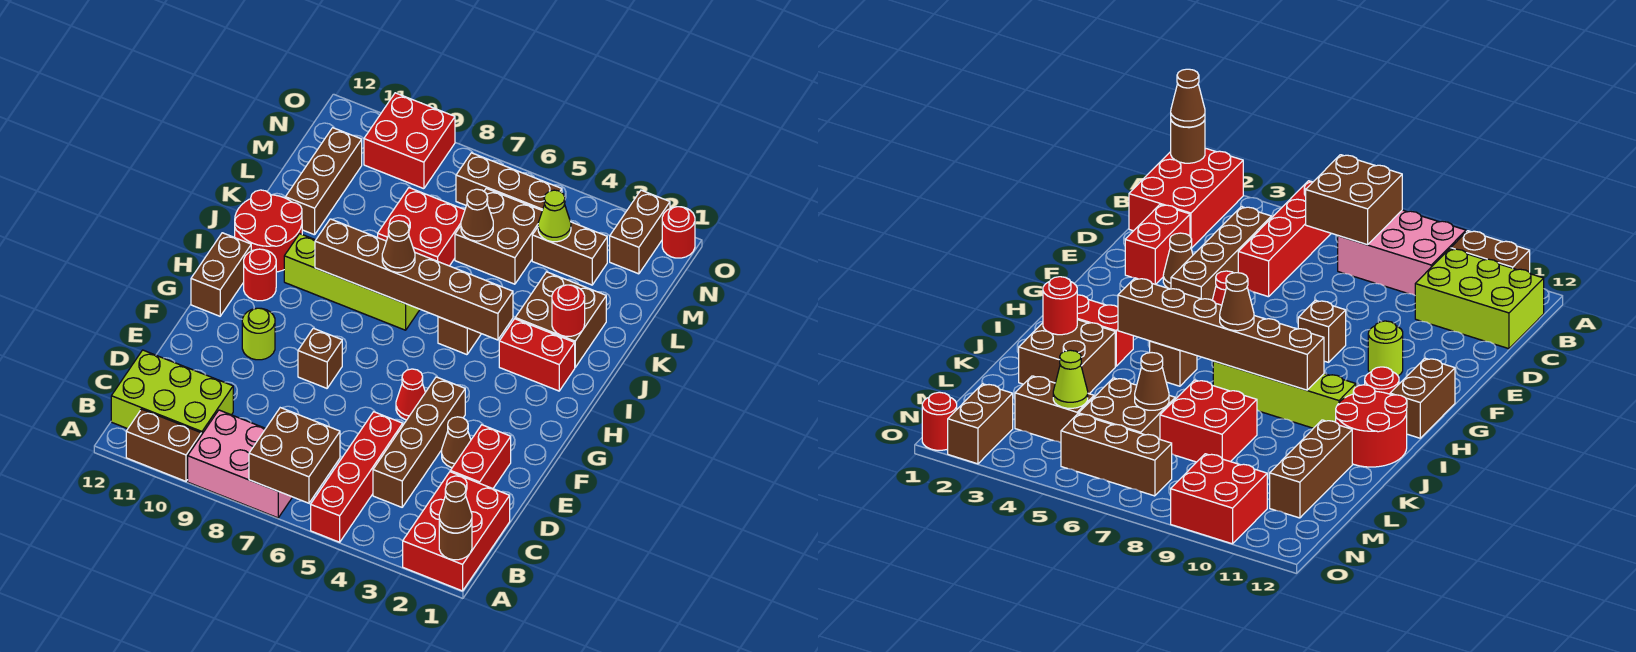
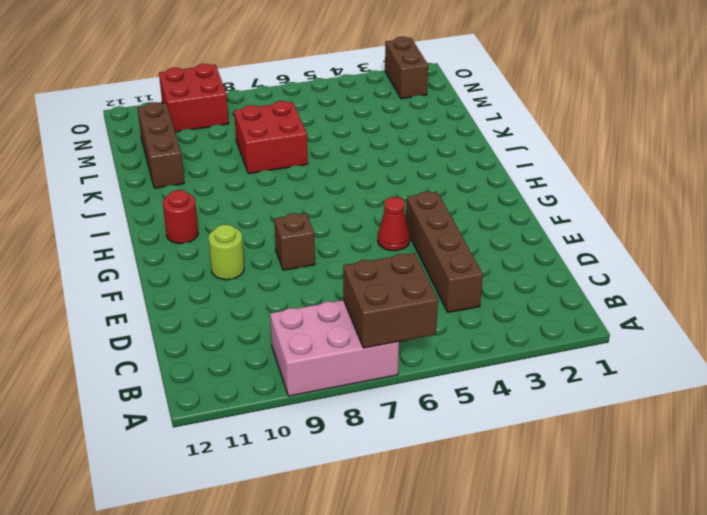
none -> red brick A1:C2 level 1
none -> red brick A5:D5 level 1
none -> brown brick A10:A11 level 1
none -> lime brick B10:C12 level 1

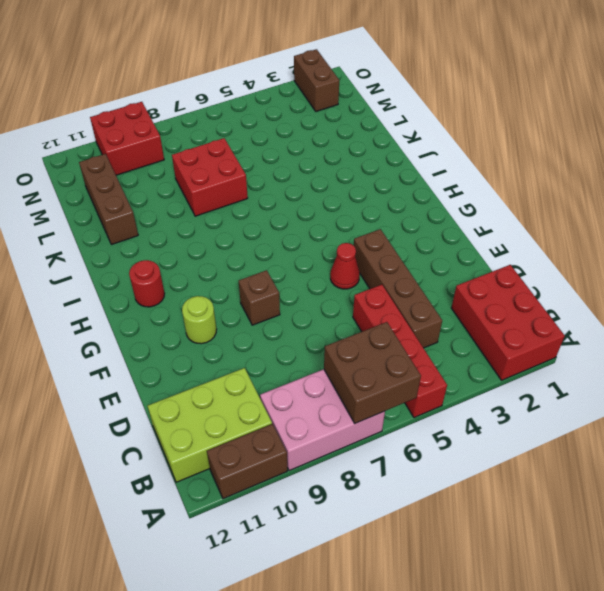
none -> red brick D2:E2 level 1
none -> brown cone E3 level 1
none -> brown brick G12:H12 level 1
none -> red brick I2:I3 level 1

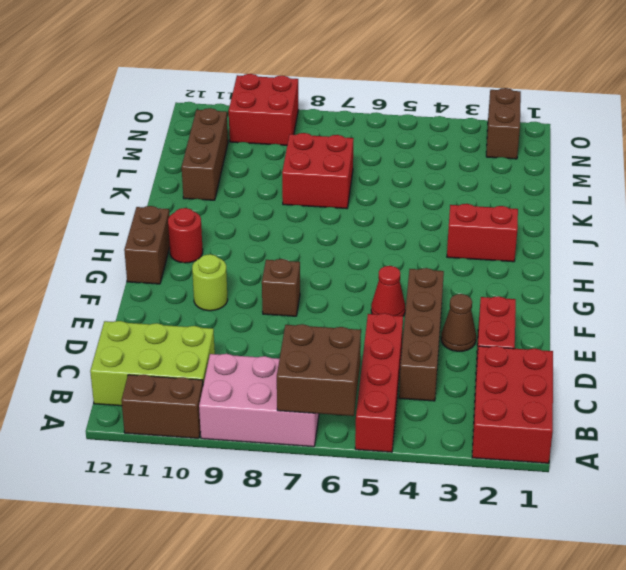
none -> brown brick I5 level 1
none -> lime brick I7:I10 level 1
none -> red round brick I11:J12 level 1
none -> brown brick J2:K3 level 1

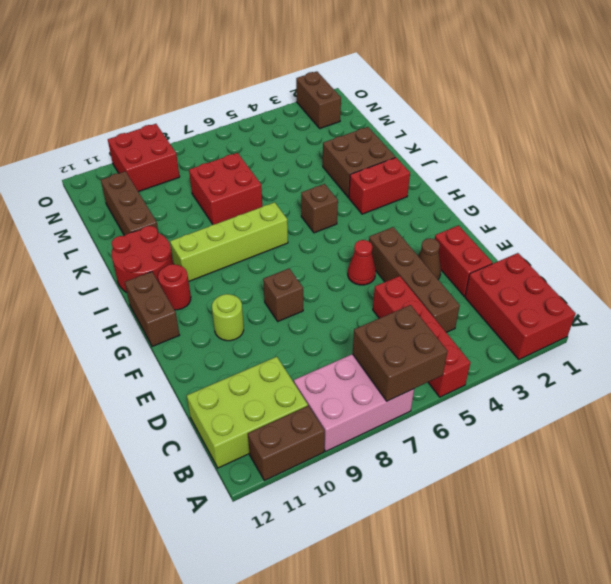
none -> brown brick L5:M6 level 1
none -> brown brick M3:M4 level 1
none -> brown brick N5:N7 level 1
none -> red round brick O1 level 1

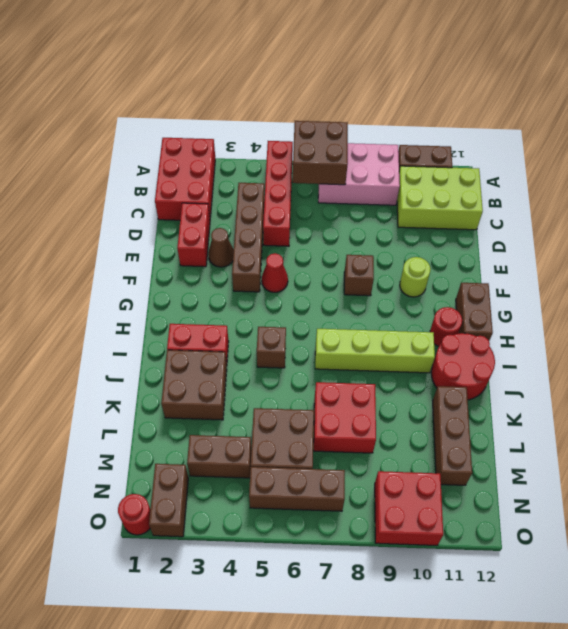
none -> brown round brick A1 level 2
none -> brown brick I4:I9 level 2
none -> red round brick J2 level 2
none -> brown cone L6 level 2

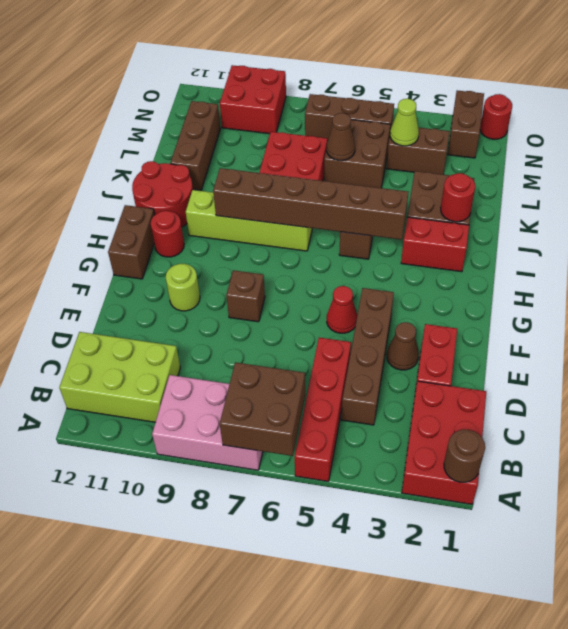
none -> brown brick A10:A11 level 1
none -> brown cone A1 level 3
none -> brown cone I7 level 3

